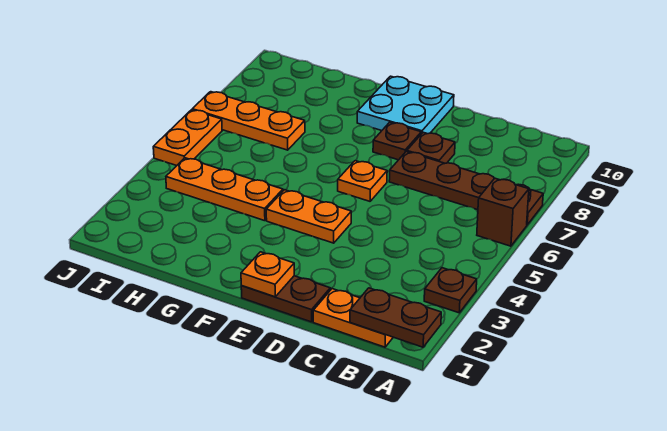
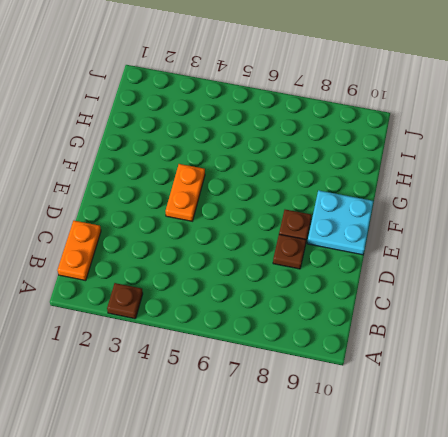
none -> brown brick A6 level 1
none -> brown plate A7:D7 level 1
none -> brown plate D1:E1 level 1

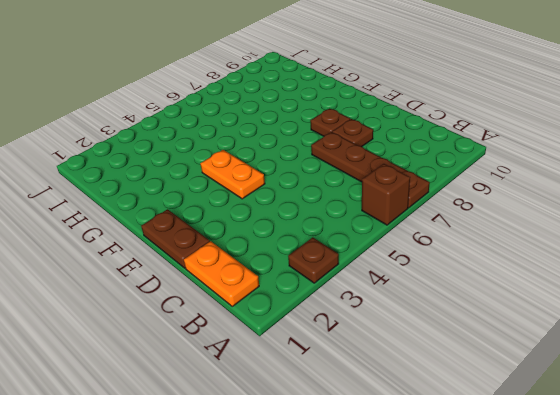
none -> orange plate E6 level 1
none -> cyan plate E9:F10 level 1
none -> orange plate G4:I4 level 1

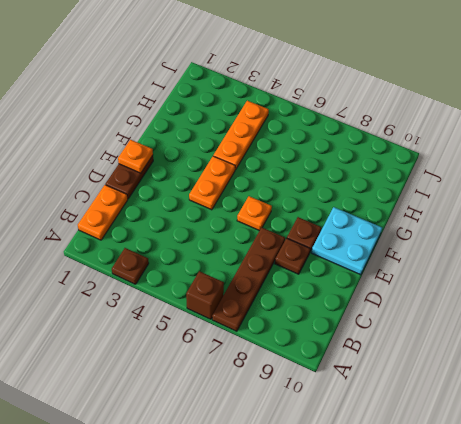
none -> orange plate H7:J7 level 1
none -> orange plate J5:J6 level 1
none -> brown plate A1:B1 level 2

